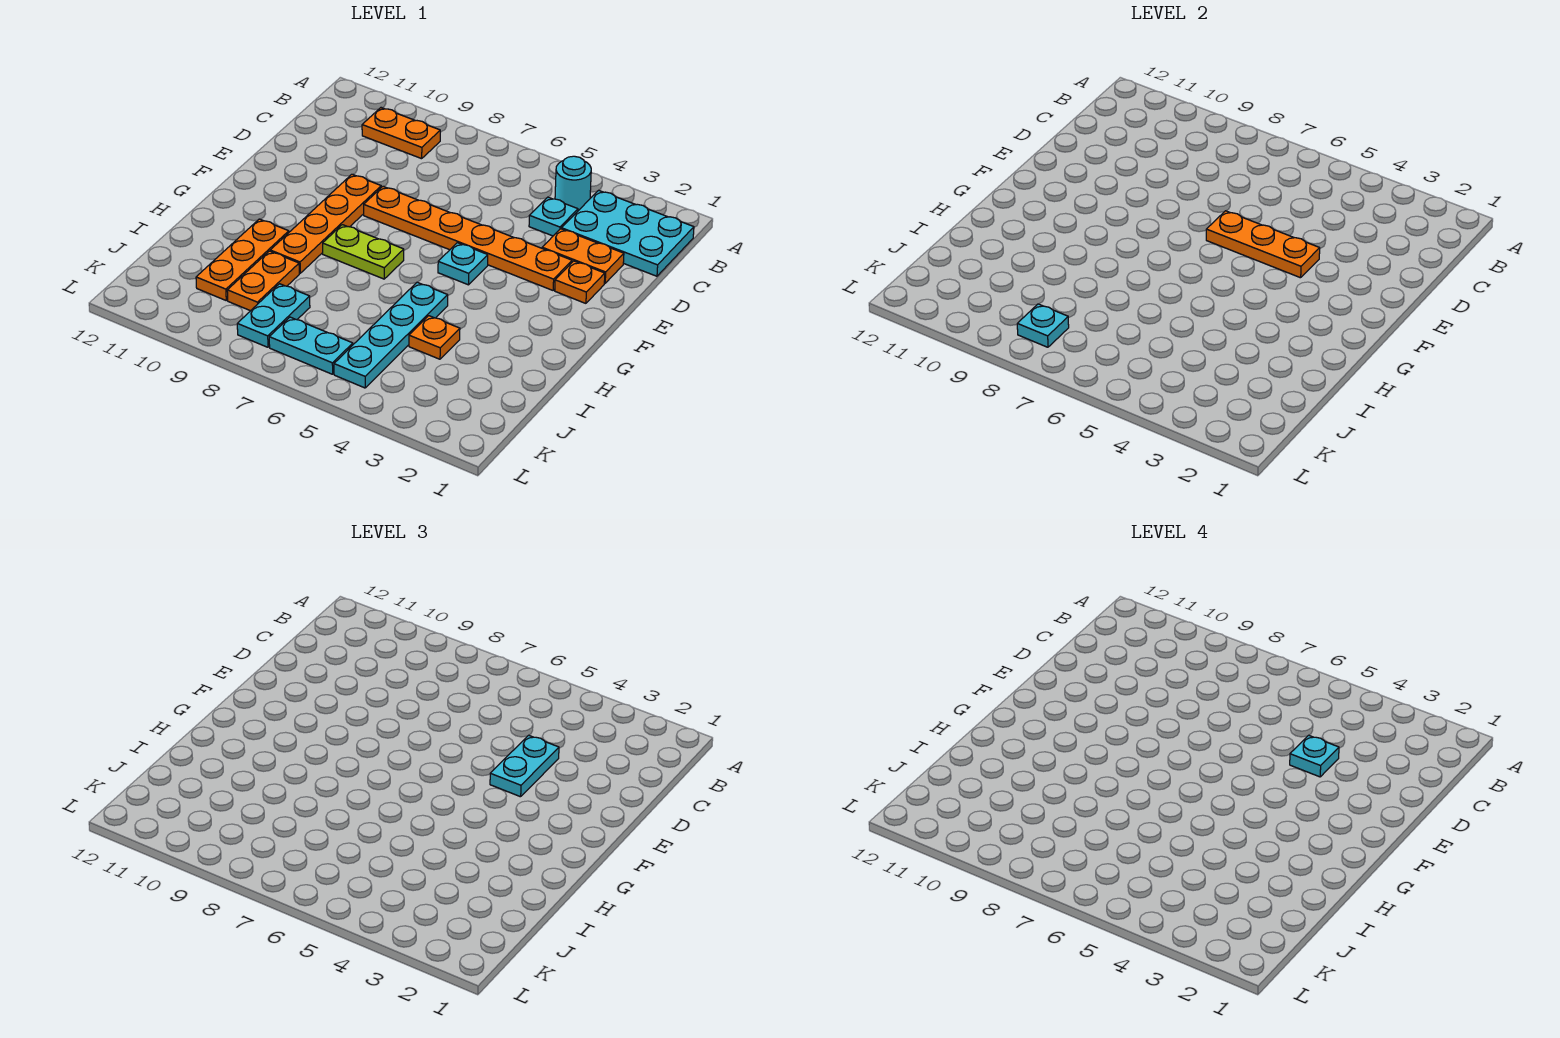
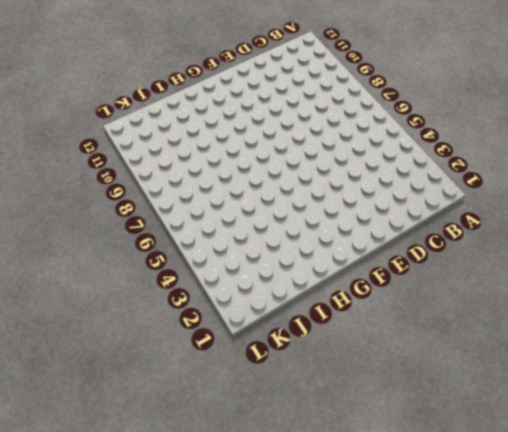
none -> cyan plate B1:C3 level 1
none -> cyan round brick B4 level 1
none -> orange plate B9:B10 level 1

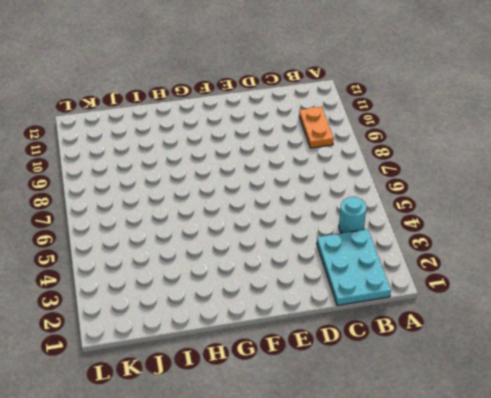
none -> cyan plate C4 level 1
none -> orange plate D2:D3 level 1
none -> orange plate E2 level 1

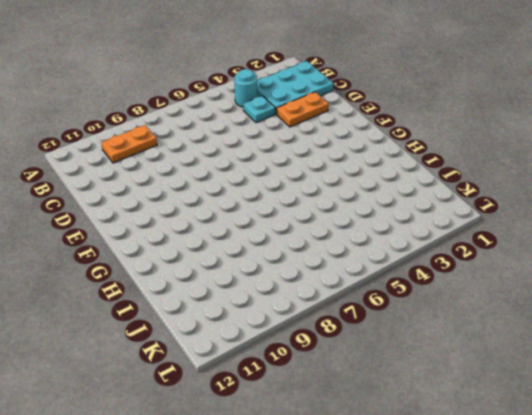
none -> orange plate E2 level 1
none -> orange plate E3:E8 level 1
none -> orange plate E9:H9 level 1

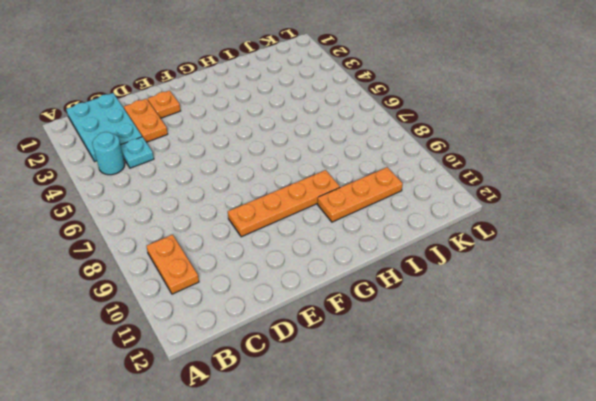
none -> orange plate E3:E8 level 1
none -> cyan plate F5 level 1
none -> lime plate G7:G8 level 1

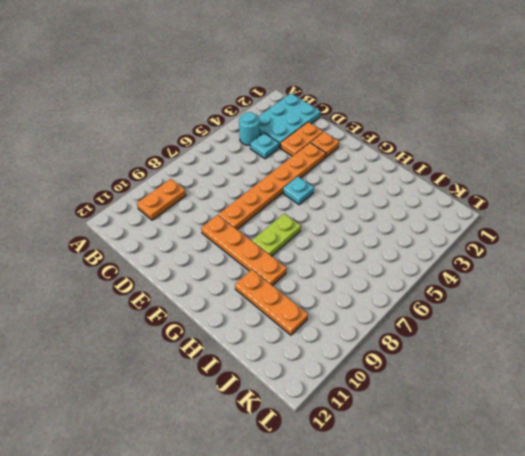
none -> cyan plate H5:K5 level 1
none -> orange plate I4 level 1
none -> orange plate I9:J9 level 1

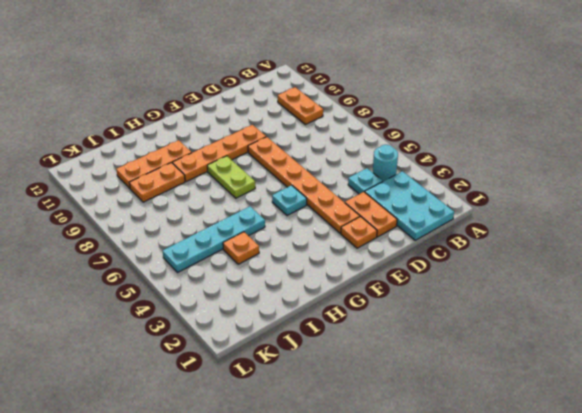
none -> cyan plate J8:K8 level 1
none -> cyan plate K6:K7 level 1
none -> orange plate E4:E6 level 2

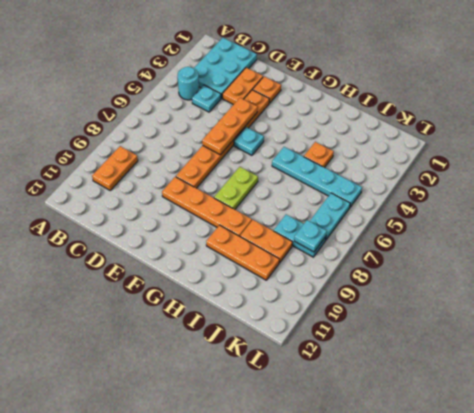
none -> cyan plate D4:E4 level 3
none -> cyan plate D4 level 4

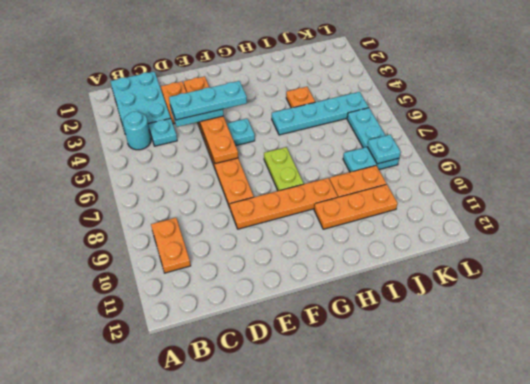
cyan plate D4:F4 level 4 -> cyan plate D4 level 4

